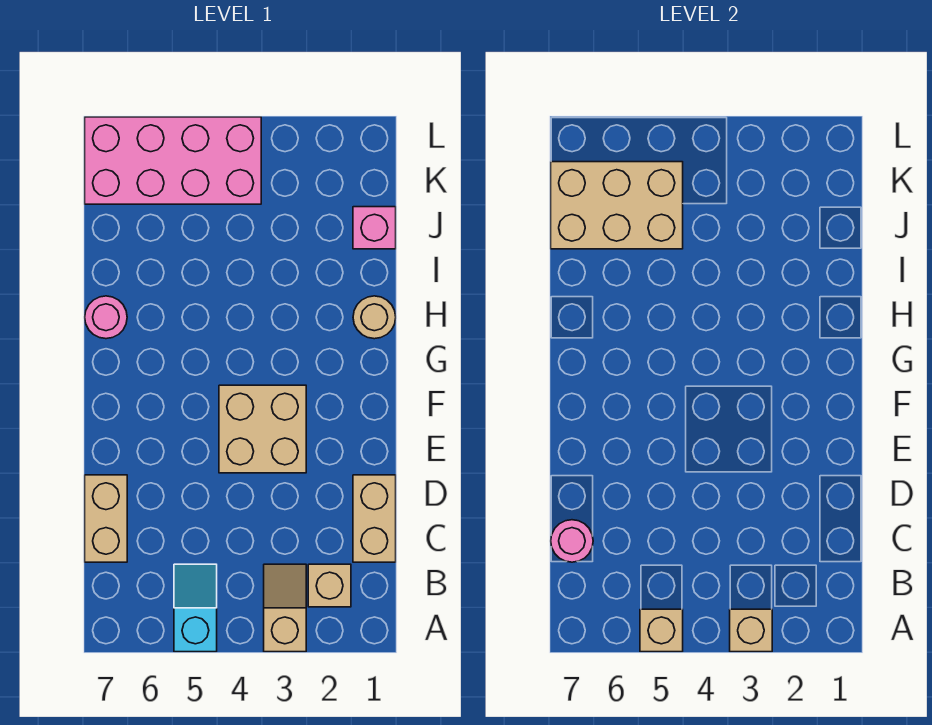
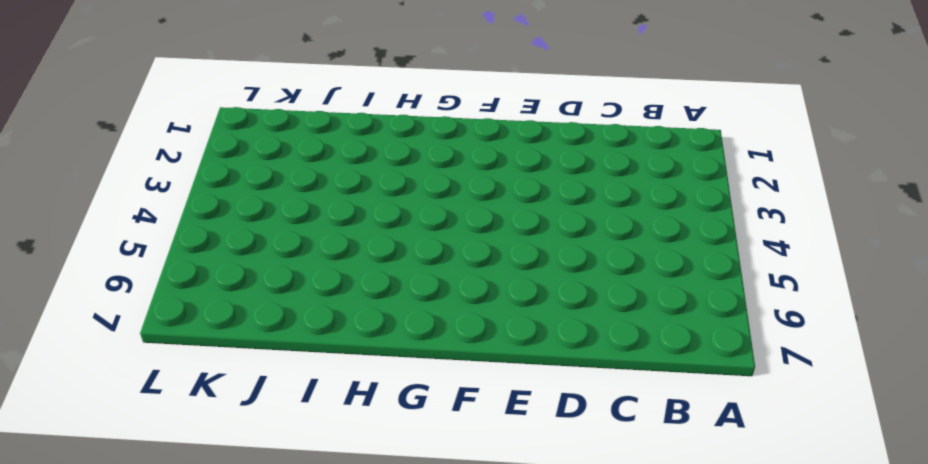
none -> tan slope A3:B3 level 1 top A
none -> cyan slope A5:B5 level 1 top A
none -> tan brick B2 level 1

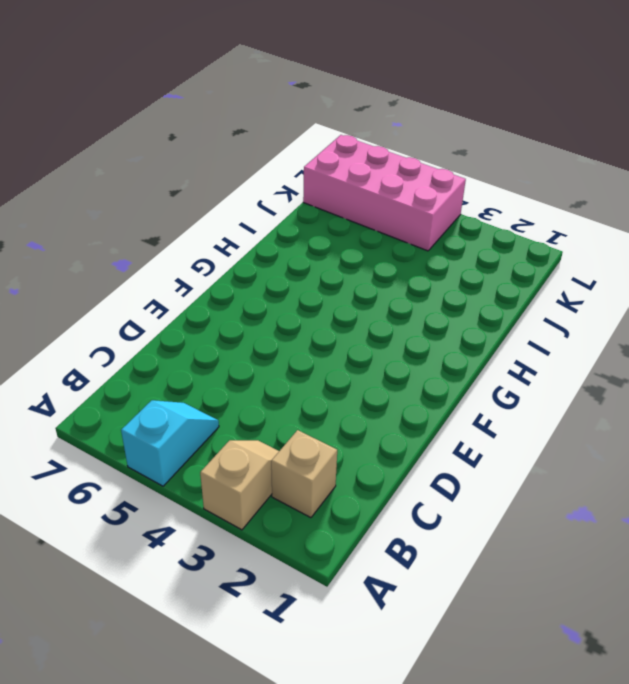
none -> tan brick C1:D1 level 1
none -> tan brick C7:D7 level 1
none -> tan brick E3:F4 level 1

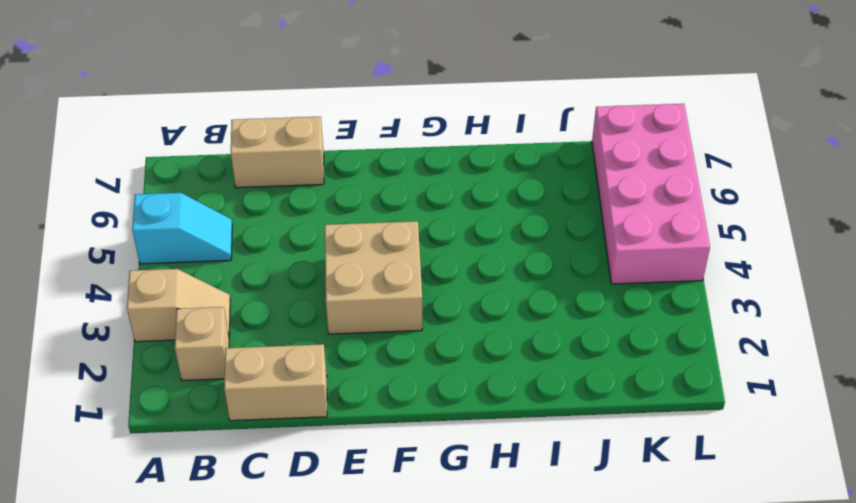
none -> tan round brick H1 level 1
none -> pink round brick H7 level 1
none -> pink brick J1 level 1

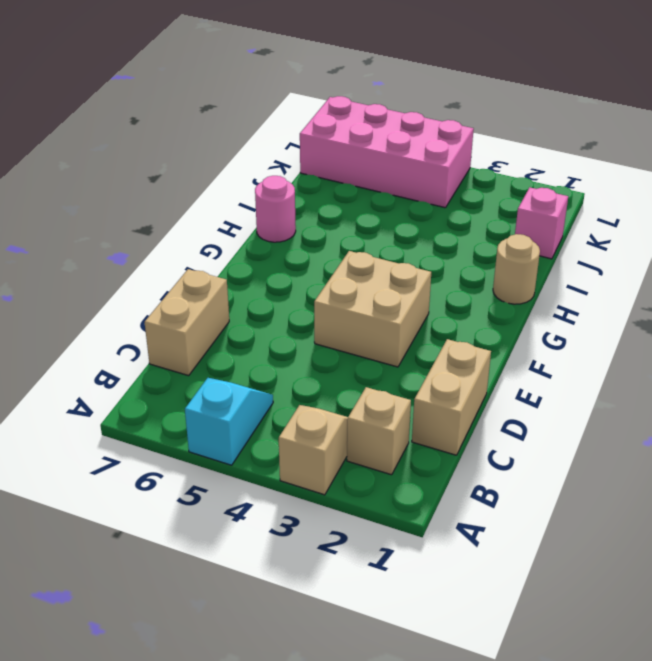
none -> tan brick A3 level 2
none -> tan brick A5 level 2
none -> pink round brick C7 level 2

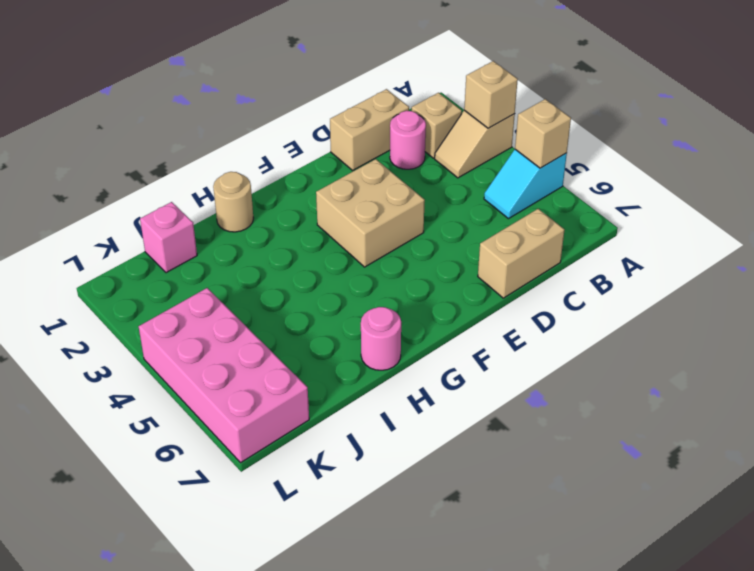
pink round brick C2 level 1 -> pink round brick C7 level 2
none -> tan brick J5:K7 level 2

